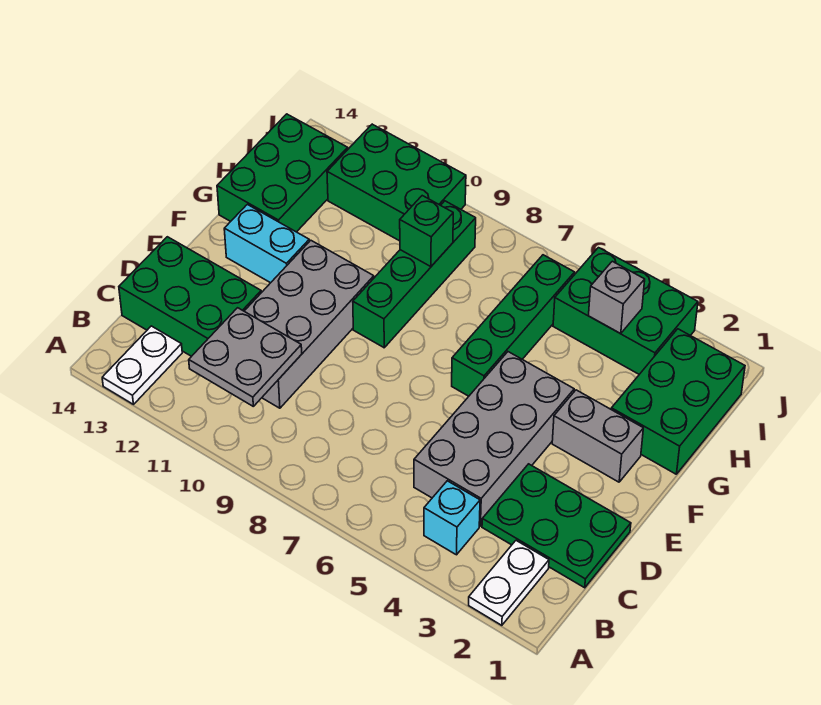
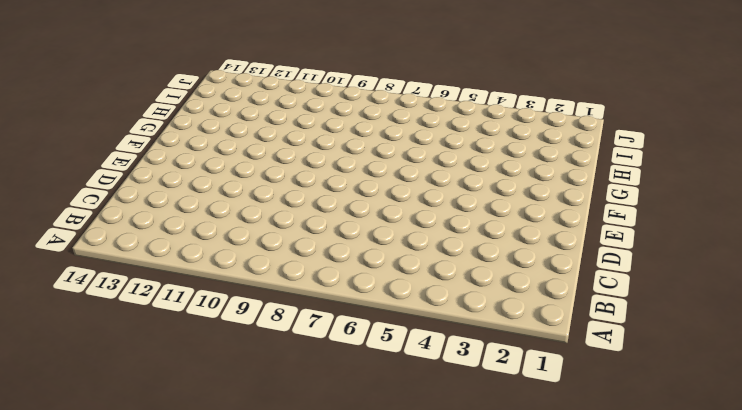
none -> white plate A2:B2 level 1
none -> white plate A13:B13 level 1
none -> cyan brick B4 level 1

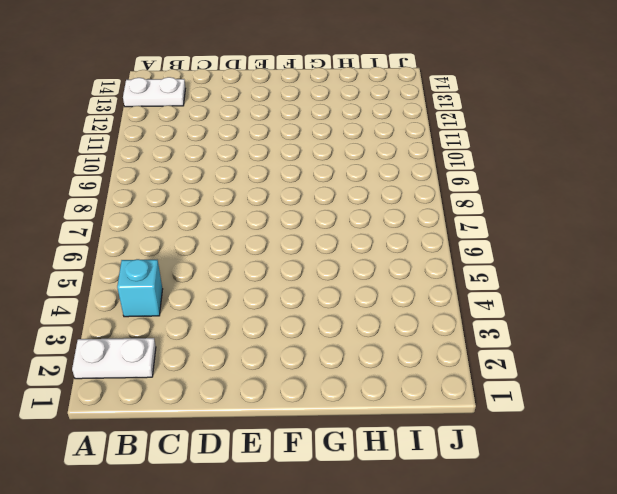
none -> green plate C1:D3 level 1
none -> grey brick C4:F5 level 1
none -> grey brick C10:F11 level 1

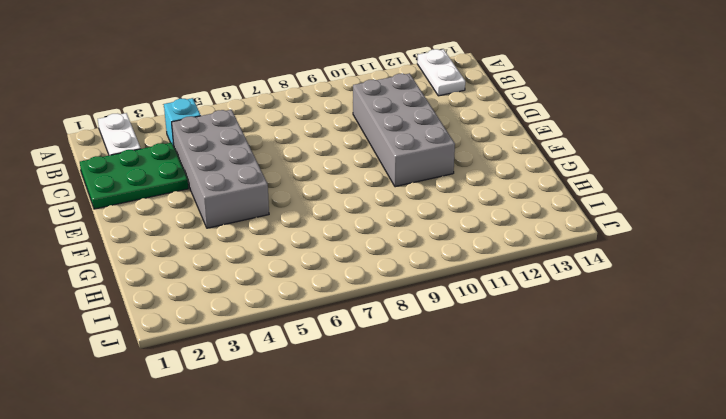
none -> green brick C12:D14 level 1
none -> grey brick F2:F3 level 1
none -> green brick F6:I6 level 1

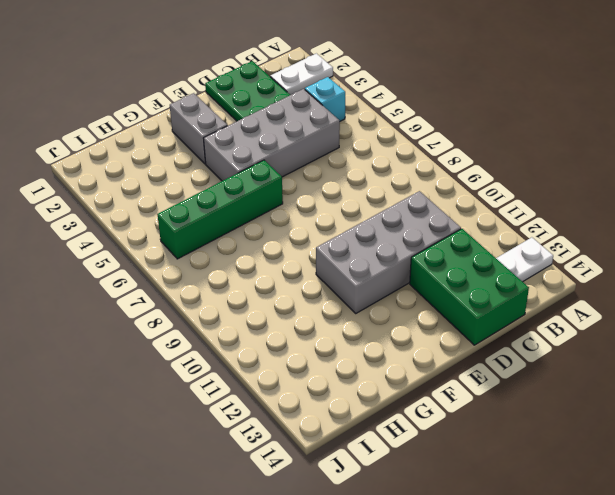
none -> green brick F9:I9 level 1
none -> cyan brick F12:F13 level 1
none -> green brick G1:I2 level 1

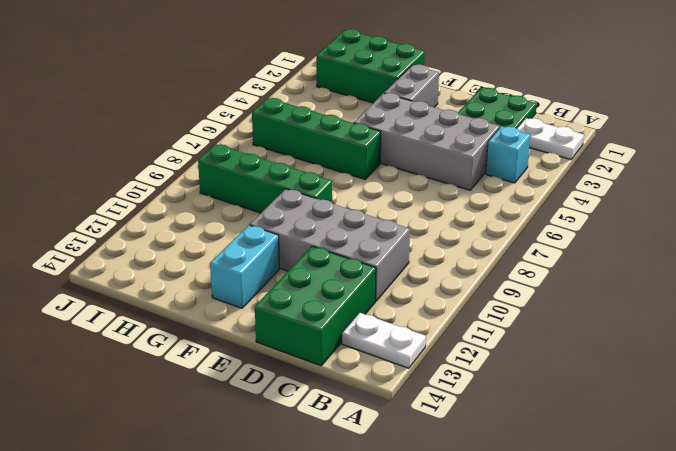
none -> green brick G13:I14 level 1
none -> green brick I3:J5 level 1
none -> green brick I10:J12 level 1

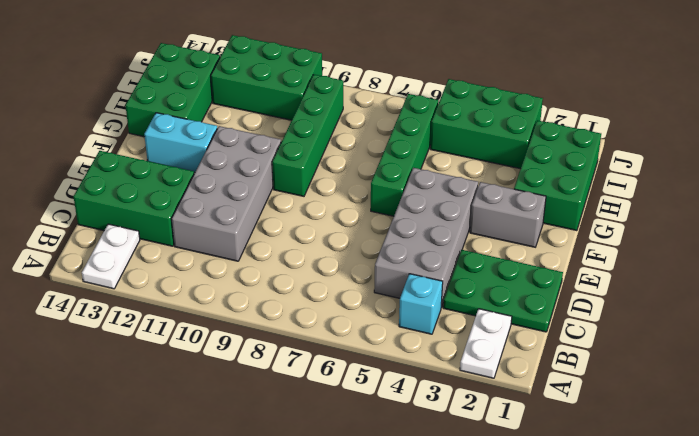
none -> grey plate B10:C11 level 2
none -> green brick H9 level 2
none -> grey brick I4 level 2

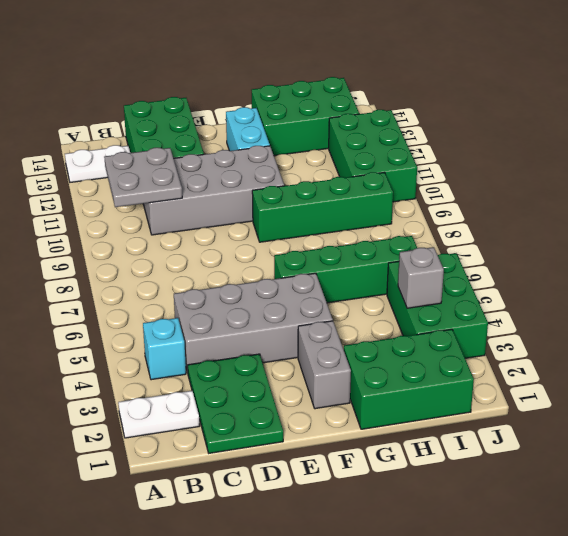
none -> green brick H9 level 2

